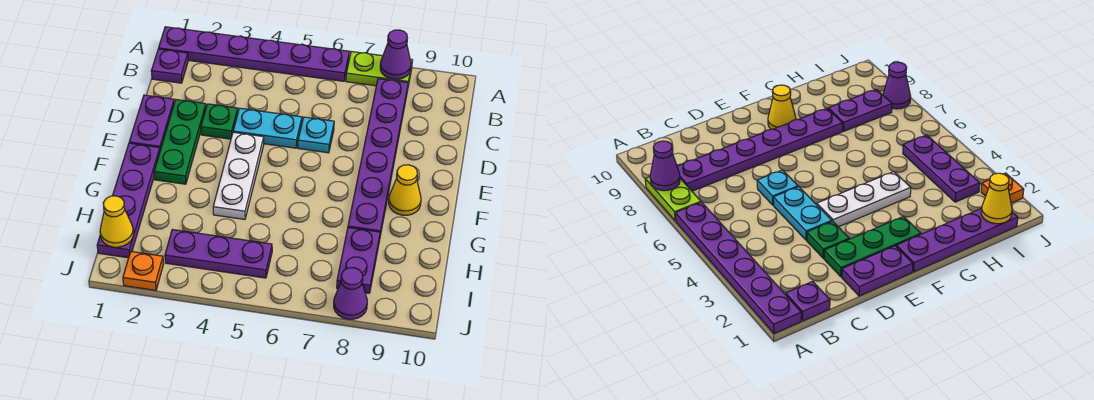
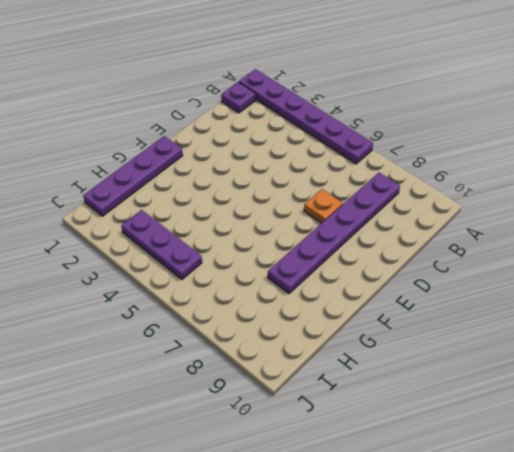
orange plate D7 level 1 -> orange plate J2 level 1
none -> lime plate A7:A8 level 1
none -> purple plate D1:E1 level 1
none -> green plate D2:F2 level 1

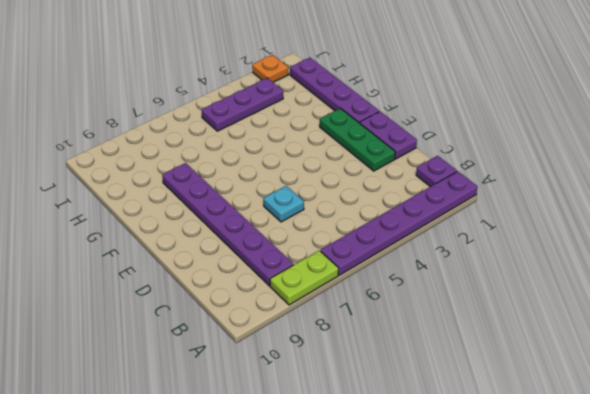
none -> green plate D3 level 1
none -> cyan plate D4:D5 level 1
none -> white plate E4:G4 level 1

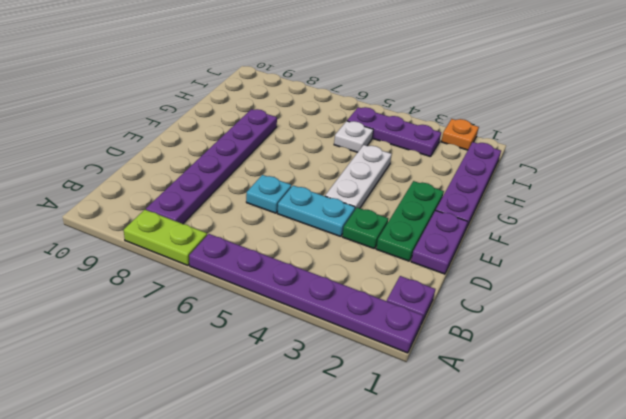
white plate H5 level 1 -> none
none -> yellow cone F9 level 1
none -> purple plate H8:I8 level 1
none -> purple cone J8 level 1

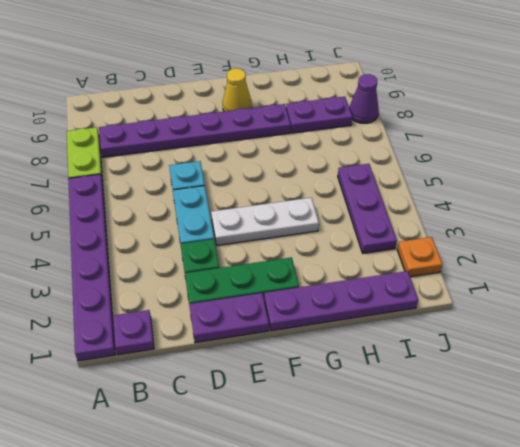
none -> purple cone A8 level 2
none -> yellow cone I1 level 2

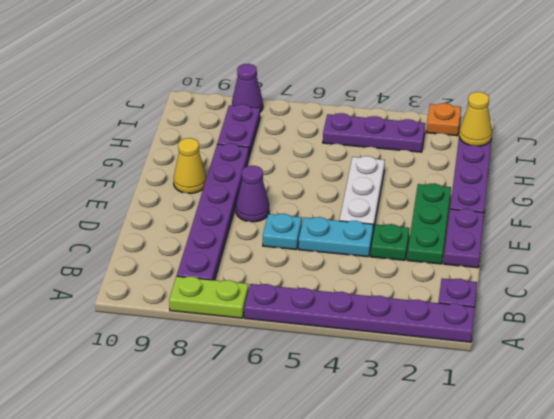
purple cone E7 level 1 -> purple cone A8 level 2

